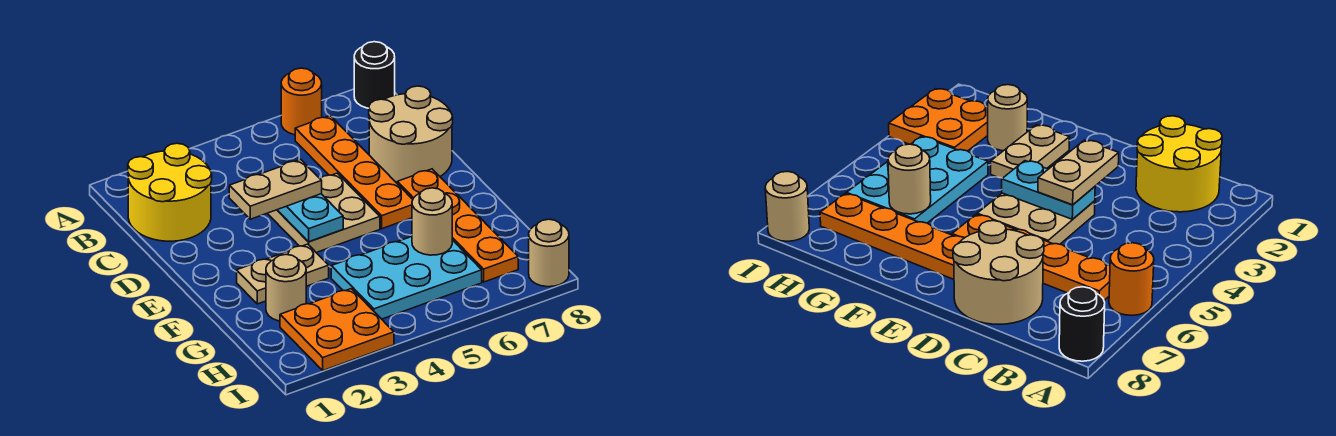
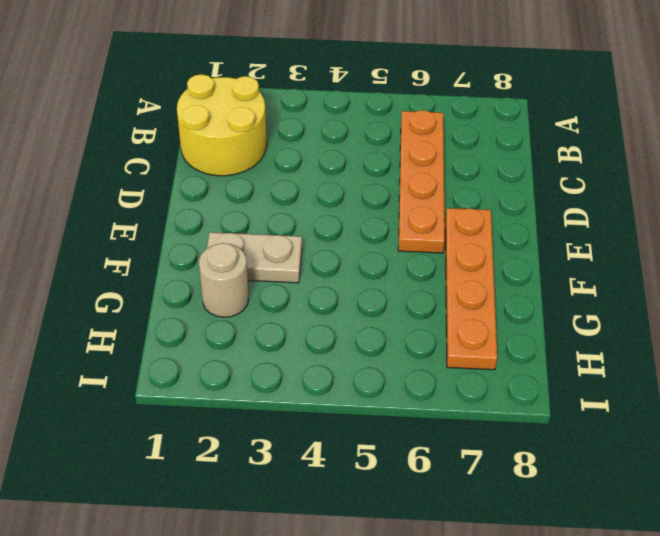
none -> orange round brick A6 level 1
none -> black round brick A8 level 1
none -> tan round brick C7:D8 level 1

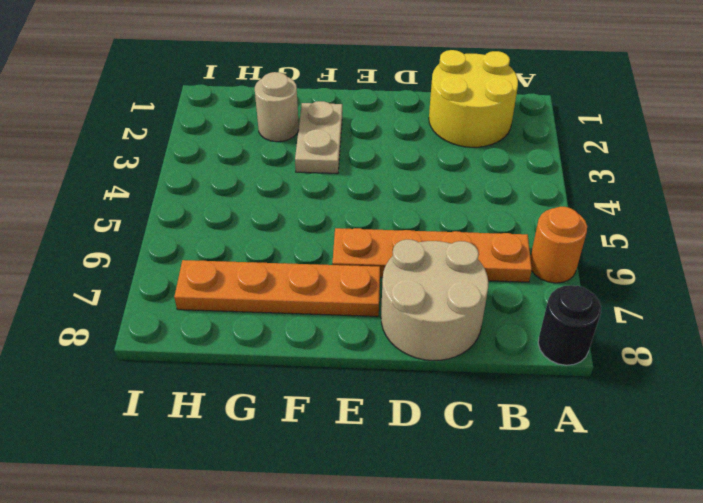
none -> tan plate D4:E5 level 1
none -> cyan plate G4:H6 level 1
none -> orange plate H2:I3 level 1

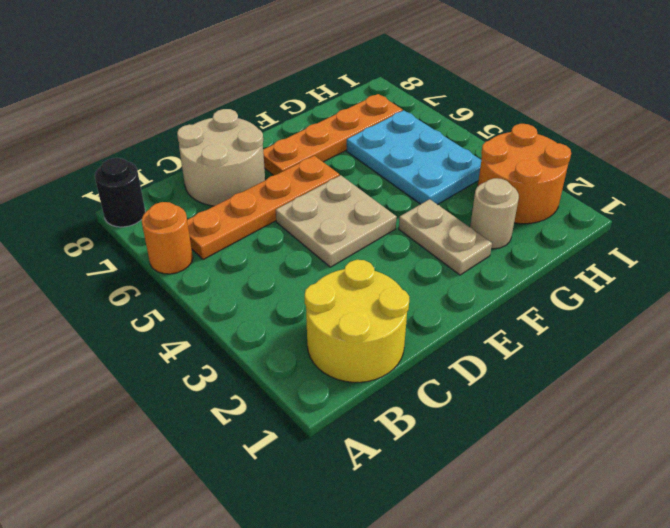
orange round brick H2:I3 level 1 -> orange plate H2:I3 level 1
none -> tan round brick I8 level 1
none -> cyan plate D4:E4 level 2
none -> tan round brick G6 level 2

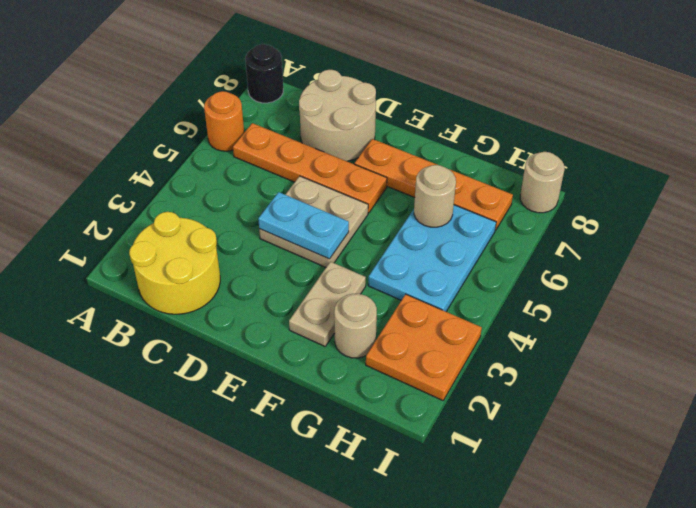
none -> tan plate D3:D4 level 3

